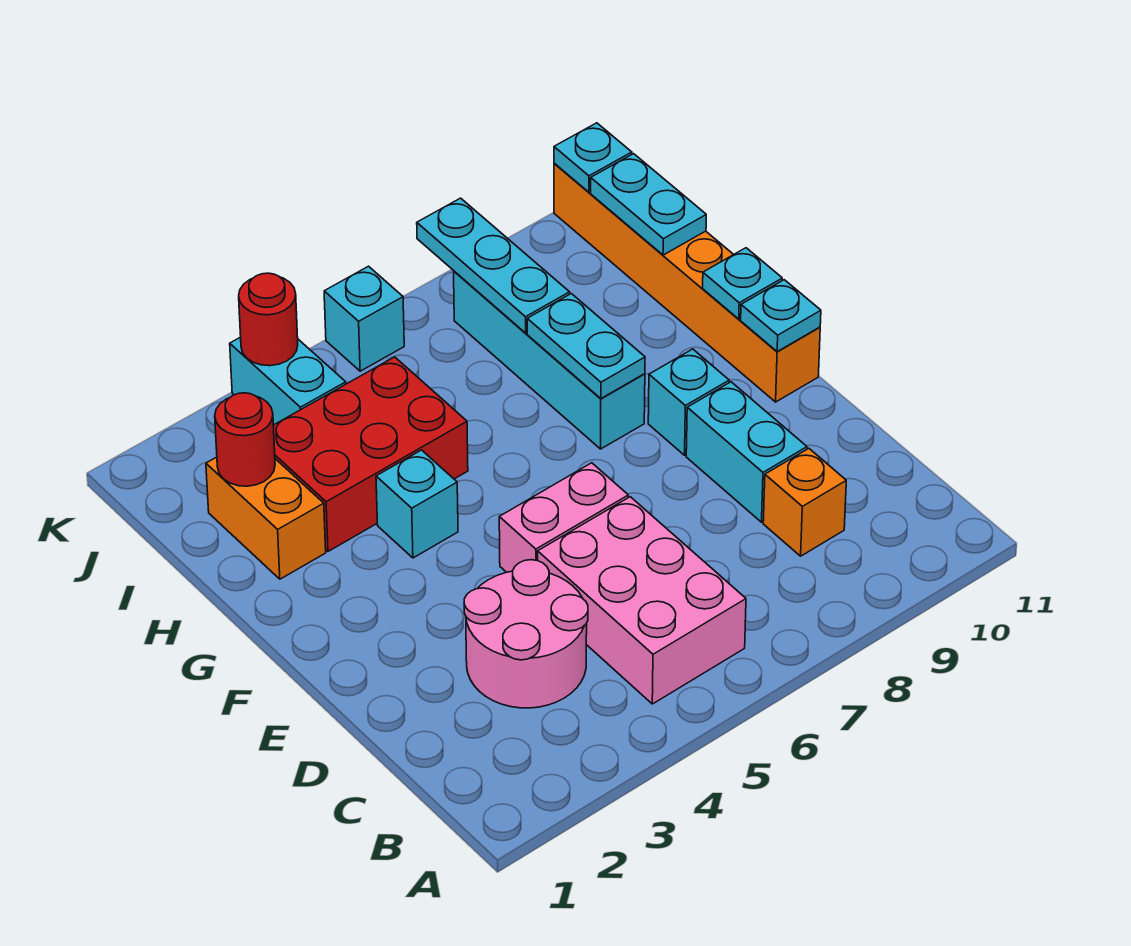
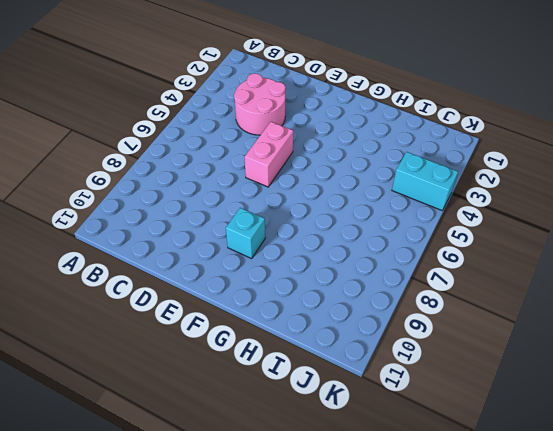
none -> pink brick B5:D6 level 1
none -> orange brick C9 level 1
none -> cyan brick D9:E9 level 1

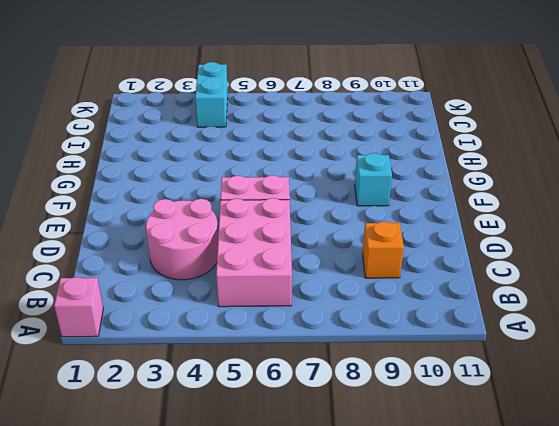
pink brick A1 level 1 -> none
none -> cyan brick D9:E9 level 1
none -> orange brick F11:K11 level 1
none -> cyan brick G4 level 1

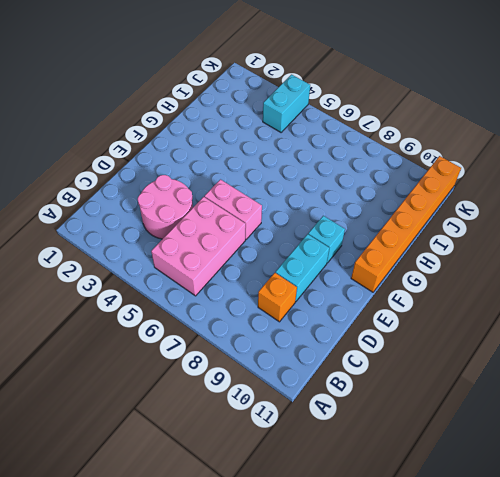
none -> cyan brick G4 level 1
none -> cyan brick G8:J8 level 1
none -> orange brick H2:I2 level 1

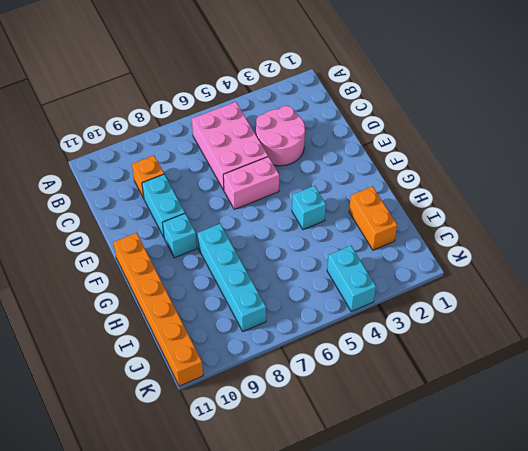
none -> red brick H3:I5 level 1
none -> cyan brick K6 level 1
none -> cyan plate F11 level 2

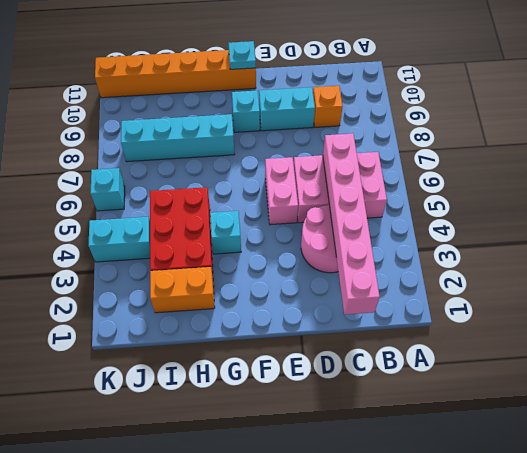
pink brick C1:C6 level 2 -> none
none -> cyan plate G8:H8 level 2
none -> cyan plate G11 level 2
none -> red round brick I2 level 2

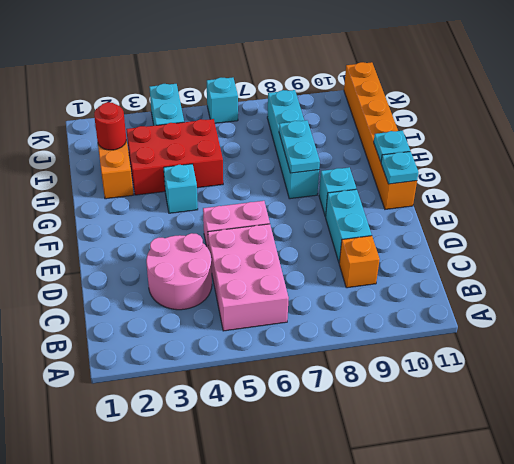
none -> cyan plate I8:K8 level 2
none -> cyan plate I11:J11 level 2
none -> red round brick K4 level 2

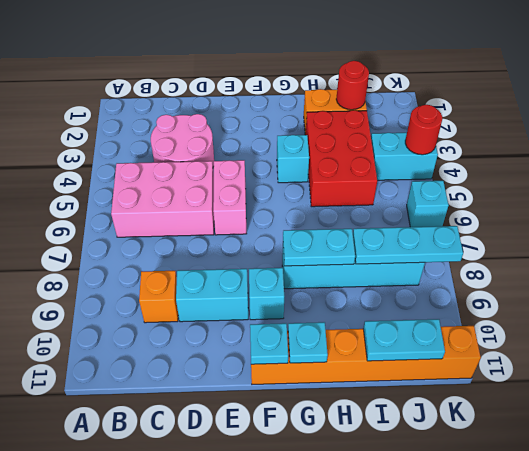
none -> cyan plate K11 level 2

